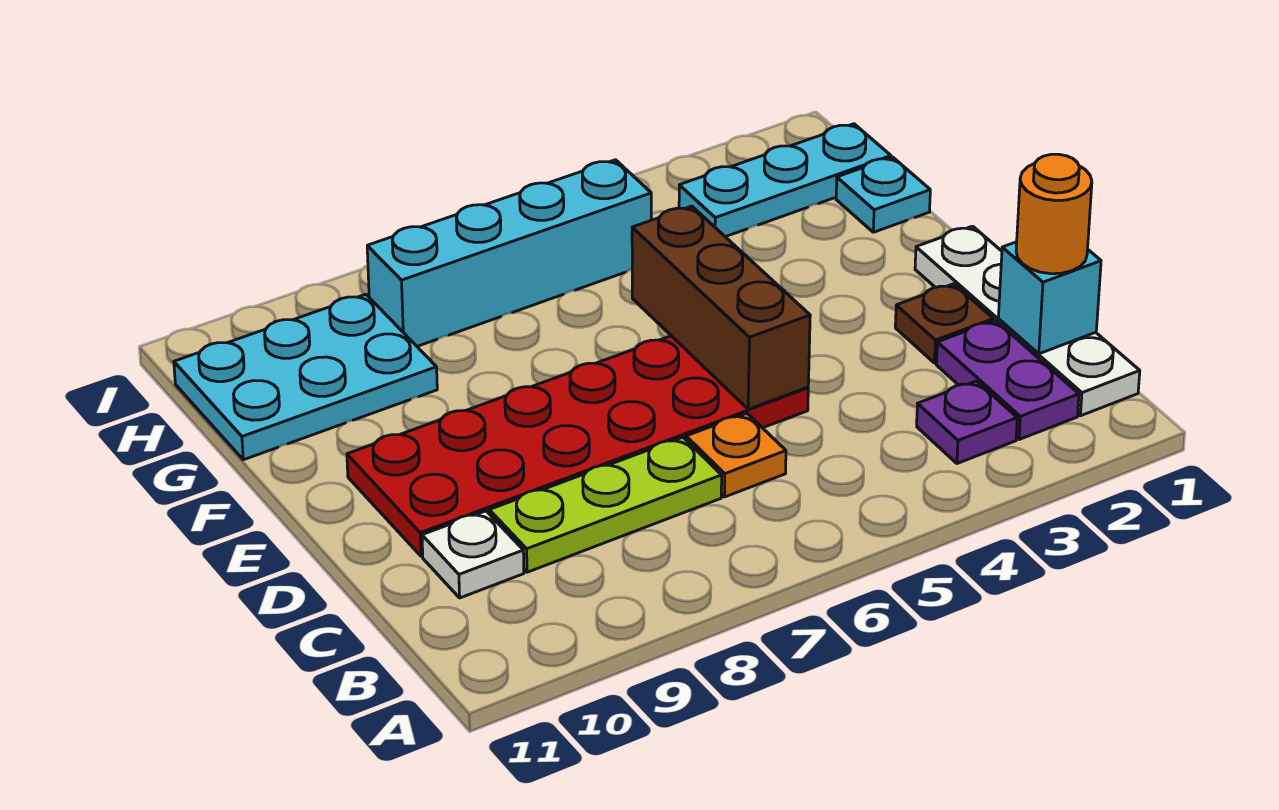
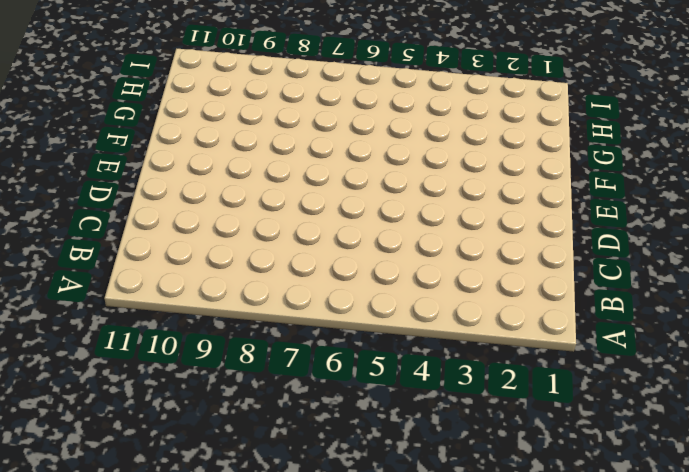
none -> white plate B1:E1 level 1
none -> purple plate B2:C2 level 1
none -> purple plate B3 level 1

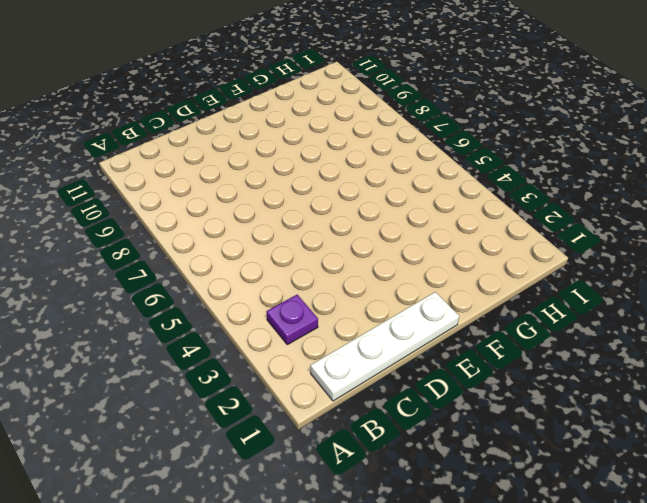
none -> purple plate B2:C2 level 1
none -> orange plate C6 level 1
none -> lime plate C7:C9 level 1

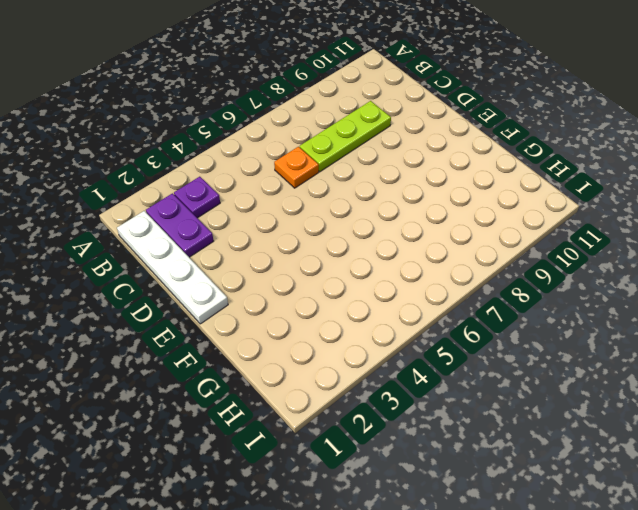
none -> white plate C10 level 1
none -> brown plate D2 level 1
none -> red plate D5:E10 level 1

